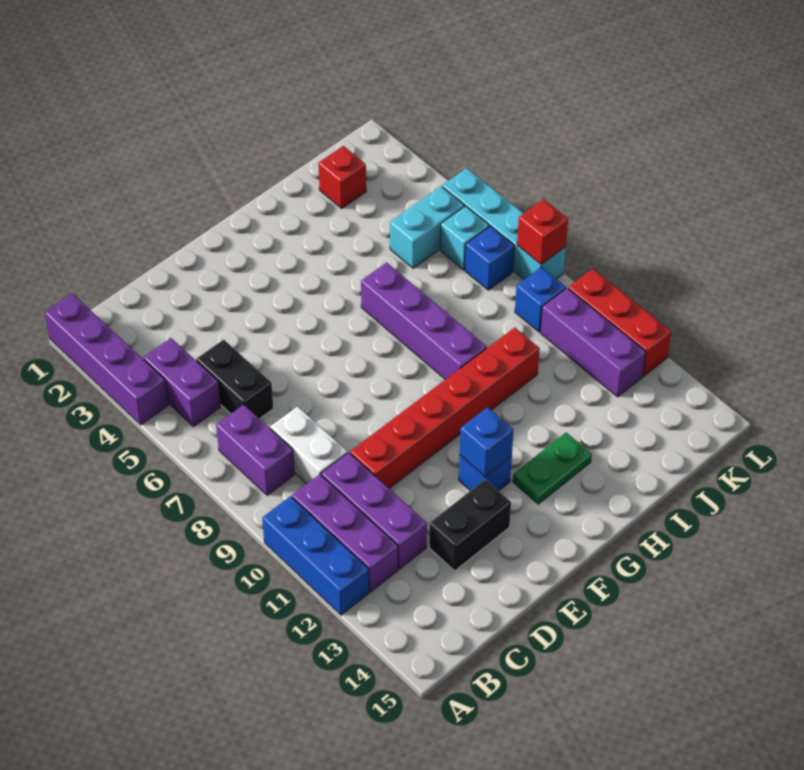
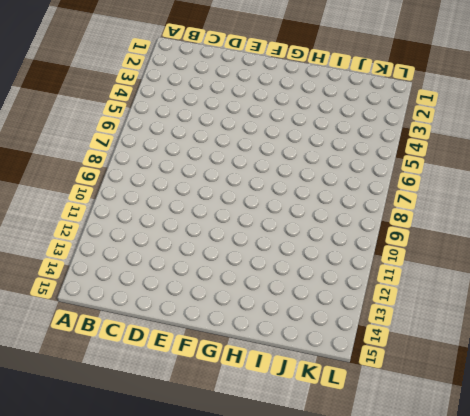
none -> purple brick A1:A4 level 1
none -> blue brick A10:A12 level 1
none -> purple brick B4:B5 level 1

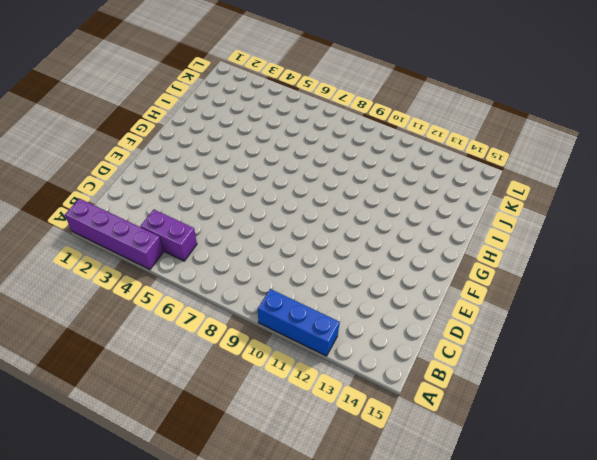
none -> purple brick B7:B8 level 1
none -> purple brick B10:B12 level 1
none -> black brick C5:C6 level 1

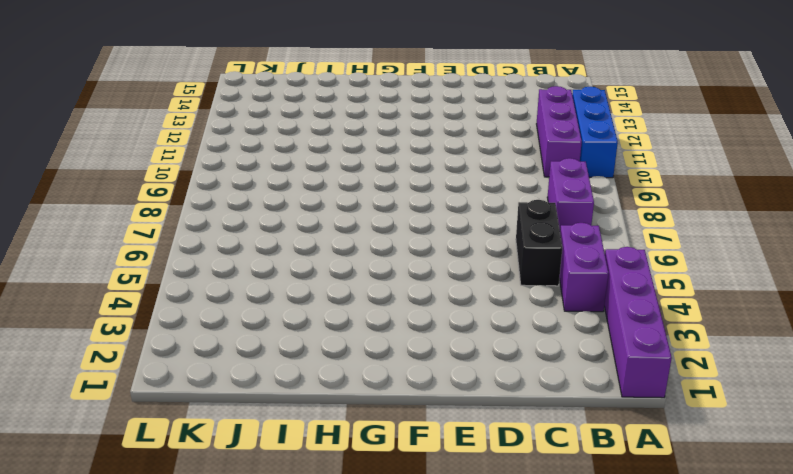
none -> white brick C8:C9 level 1
none -> purple brick C10:C12 level 1
none -> red brick D10:I10 level 1

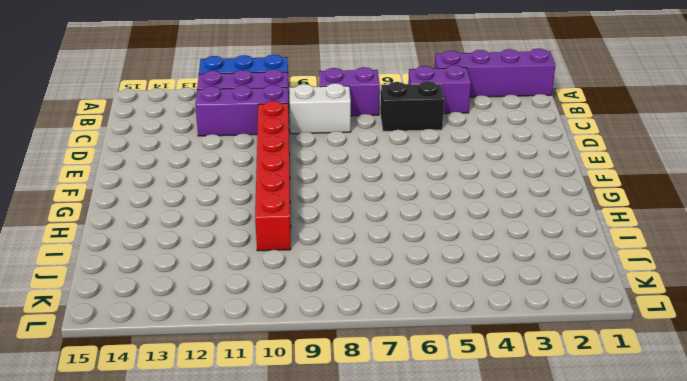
none -> black brick D13:E13 level 1
none -> blue brick F12 level 1
none -> green plate G13:H13 level 1

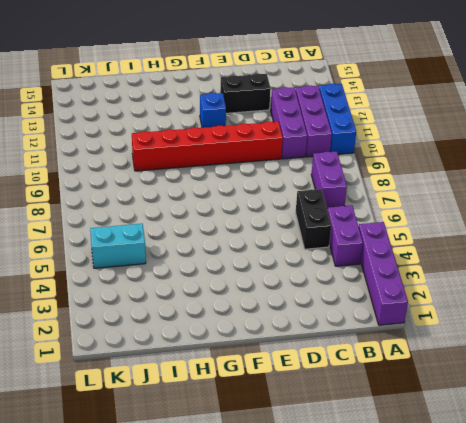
none -> white brick C8:C9 level 1
none -> green plate G13:H13 level 1
none -> purple brick H6:H9 level 1

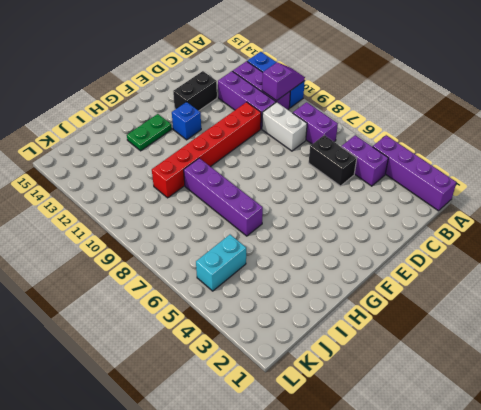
purple slope A10:B10 level 2 top B -> none
none -> red brick J2 level 1
none -> cyan brick K6 level 1
none -> blue brick K7 level 1

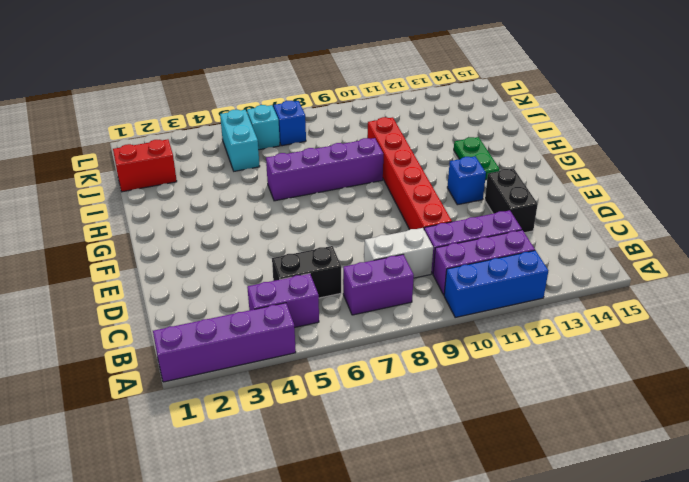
red brick J1:J2 level 1 -> red brick J2 level 1
none -> blue brick K9 level 1
none -> purple brick K10:K12 level 1
none -> cyan brick L5:L8 level 1

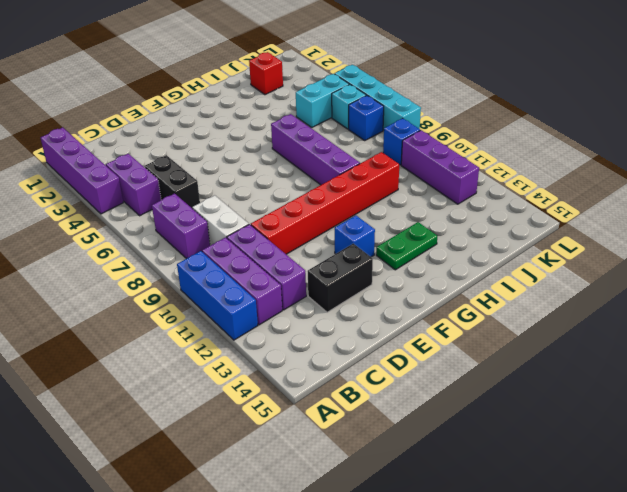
none -> red brick L10:L12 level 1
none -> blue brick F12 level 2
none -> red brick L8 level 2

